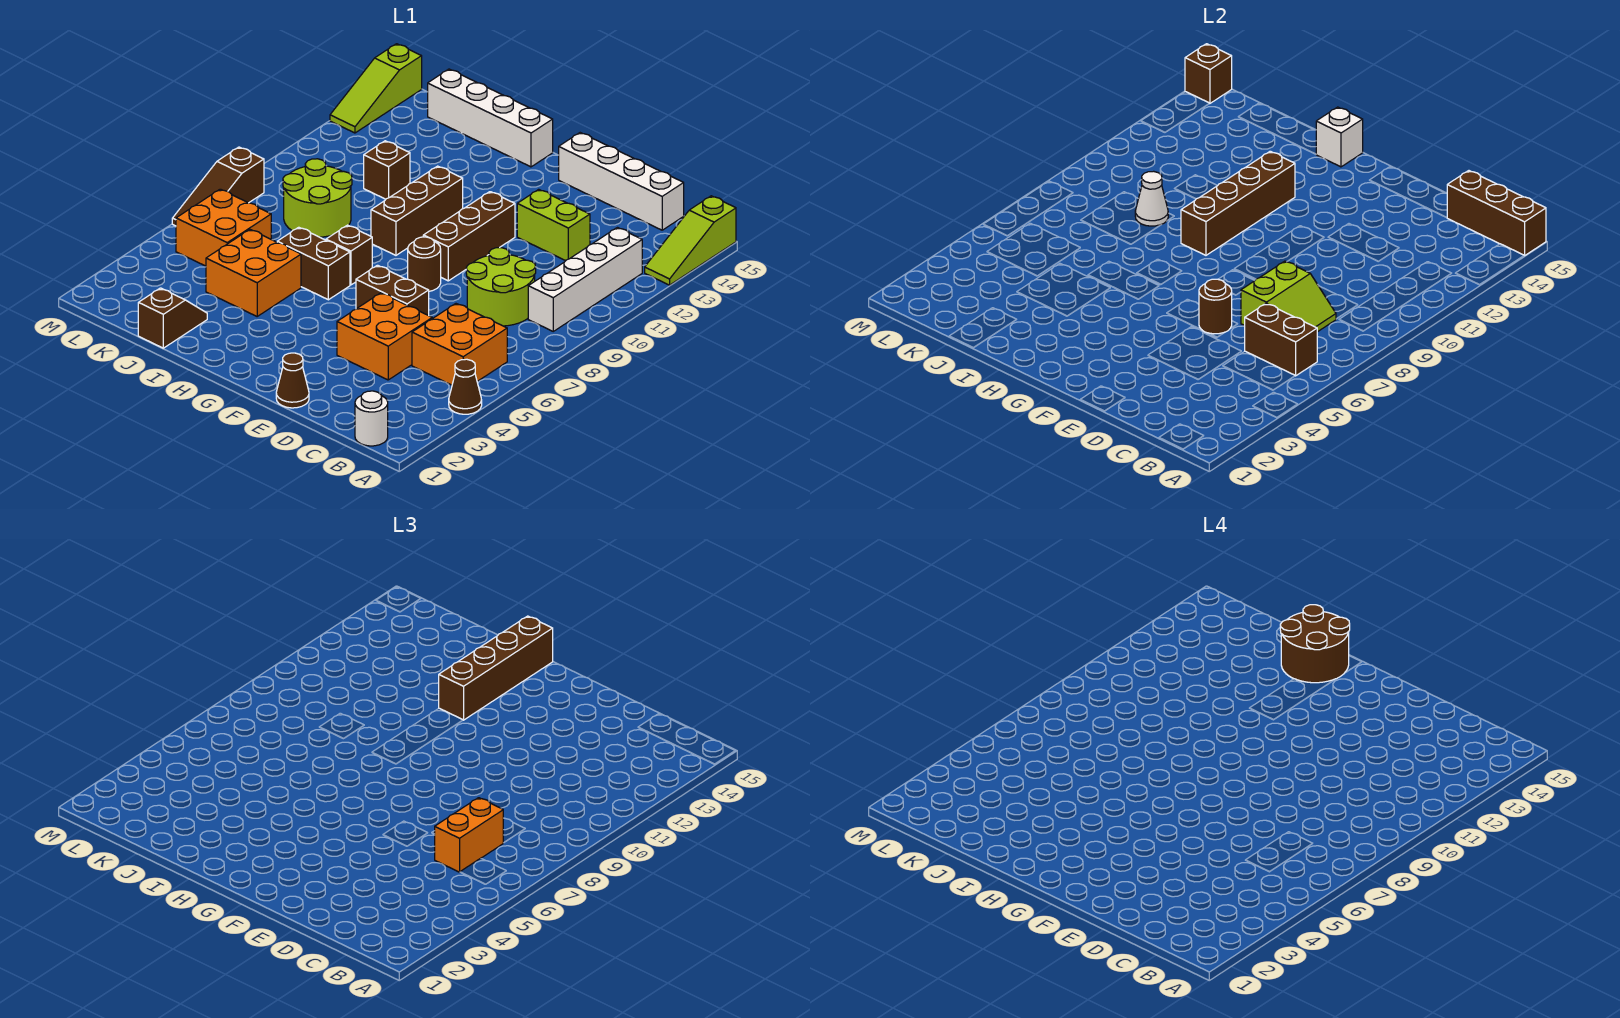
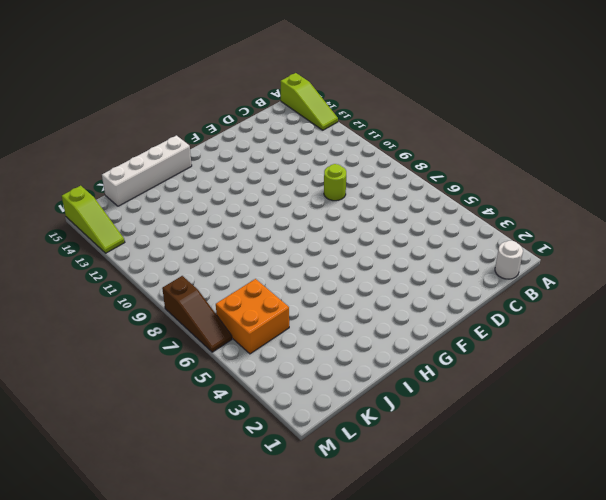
lime round brick D9 level 1 -> lime round brick C8:D9 level 1
none -> brown cone A4 level 1
none -> orange brick B5:C6 level 1
none -> white brick B9:B12 level 1
none -> white brick C15:F15 level 1

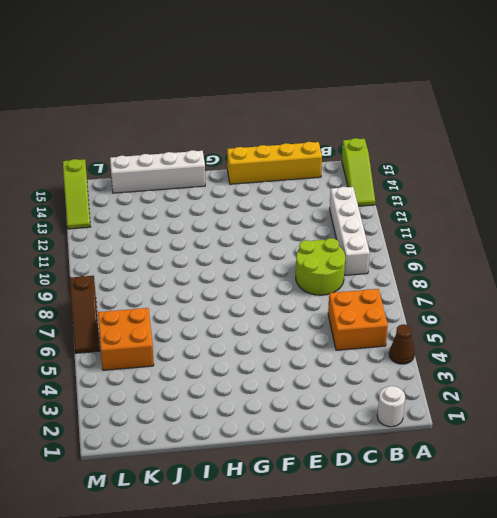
yellow brick C15:F15 level 1 -> white brick C15:F15 level 1
none -> orange brick D4:E5 level 1
none -> lime brick D12:E12 level 1
none -> brown cone E1 level 1
none -> brown brick E6:F6 level 1

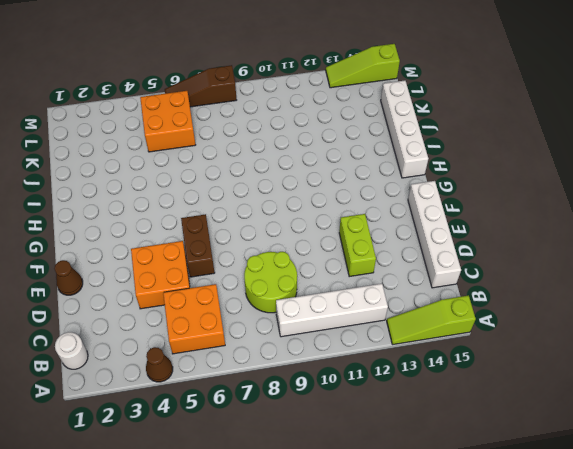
none -> brown round brick F8 level 1
none -> brown brick F9:F11 level 1
none -> brown brick H6:I6 level 1
none -> brown brick H7 level 1

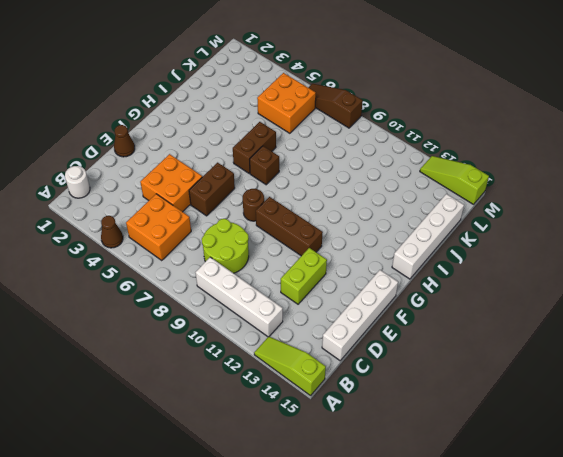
none -> brown brick H9:H11 level 1
none -> orange brick I4:J5 level 1
none -> brown slope J1:J2 level 1 top 1
none -> lime round brick J8:K9 level 1

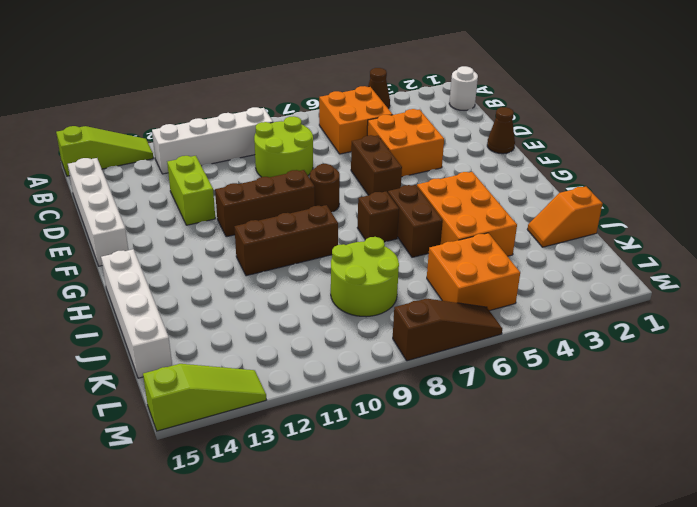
orange brick H4:J5 level 1 -> orange brick I4:J5 level 1
orange slope J1:J2 level 1 top 1 -> brown slope J1:J2 level 1 top 1
none -> brown brick J11 level 1
none -> brown brick A15:C15 level 2
none -> brown brick B6:C6 level 2
none -> lime slope C7:D8 level 2 top D

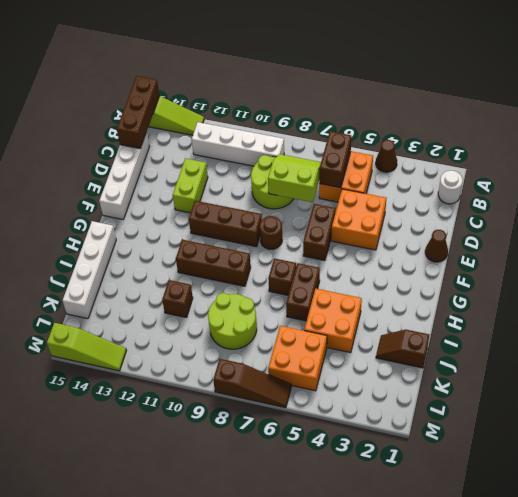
none -> brown round brick E6 level 2
none -> brown brick H9:H12 level 2
none -> white brick H15 level 2
none -> white cone J9 level 2

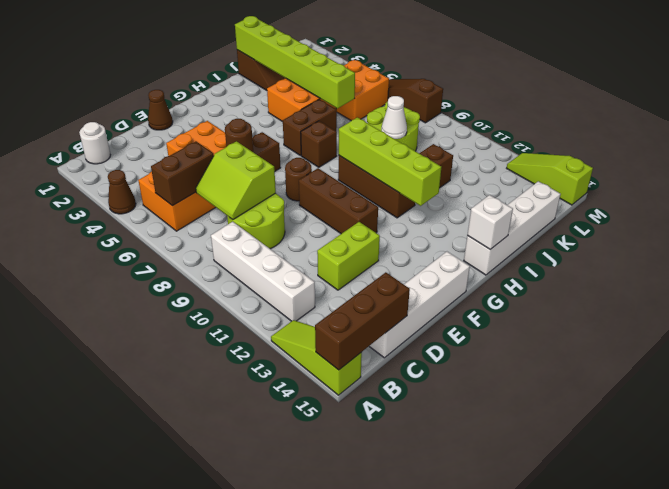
lime brick H9:H12 level 2 -> brown brick H9:H12 level 2
lime brick J1:J6 level 2 -> none
none -> brown brick M15 level 2
none -> orange brick C6:C7 level 3
none -> brown brick H12:H15 level 3
none -> brown round brick H14:I15 level 4

